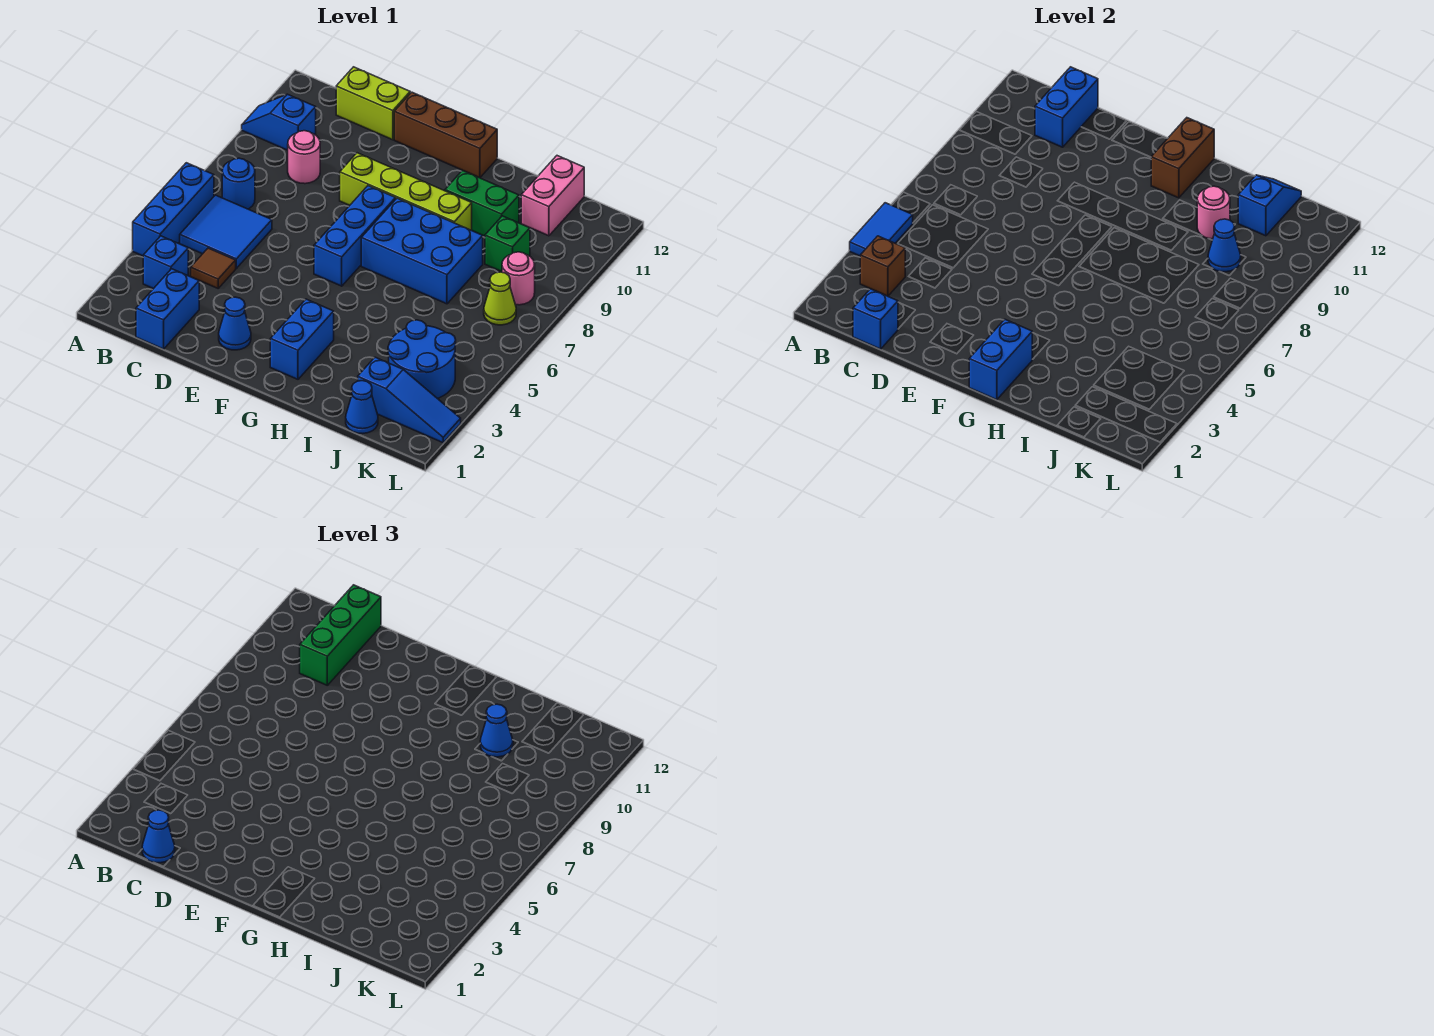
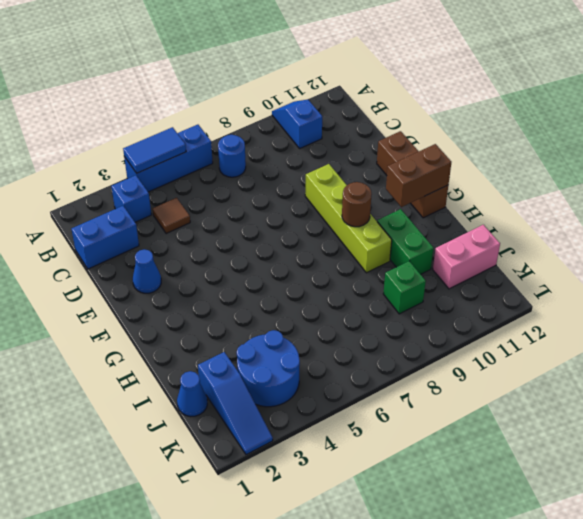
brown round brick G9 level 2 -> none
none -> blue tile B5:C6 level 1
none -> pink round brick C9 level 1
none -> lime brick C12:D12 level 1
none -> blue brick F6:F8 level 1

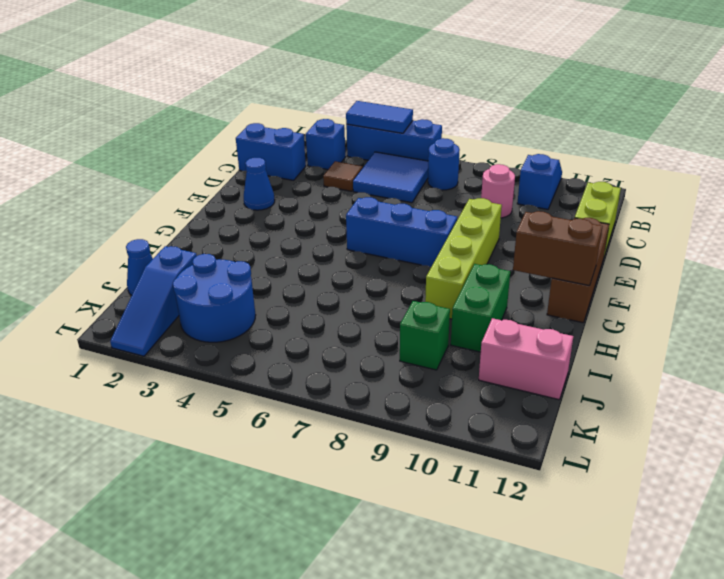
none -> blue brick G2:G3 level 1
none -> blue brick G7:I8 level 1
none -> lime cone K7 level 1
none -> pink round brick K8 level 1

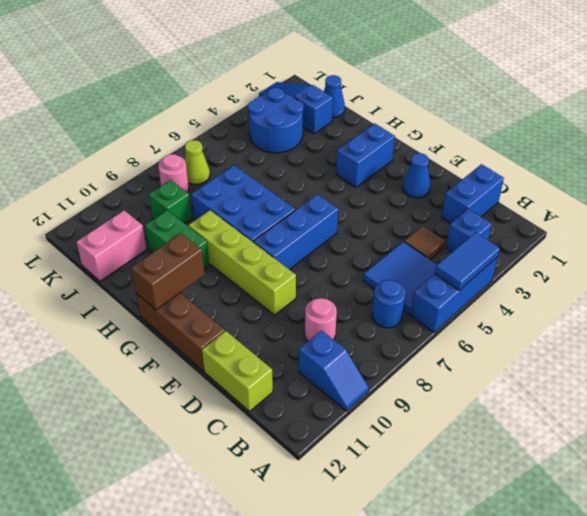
none -> brown brick B3 level 2
none -> blue brick C1 level 2
none -> blue brick C11:C12 level 2
none -> blue brick G1:G2 level 2

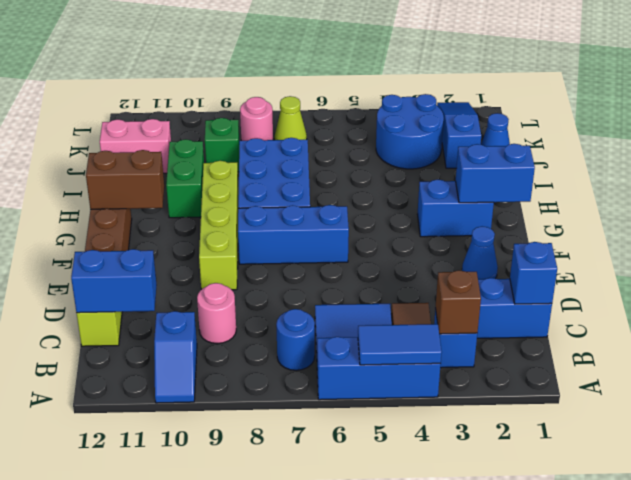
none -> pink round brick I10 level 2
none -> blue cone J9 level 2
none -> blue slope J11:J12 level 2 top 11
none -> blue cone C1 level 3

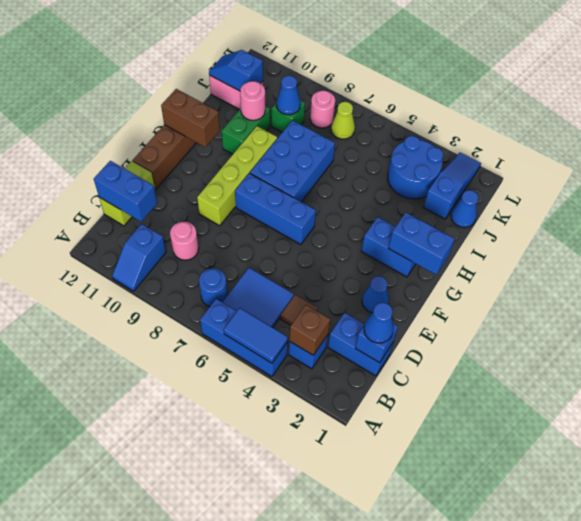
none -> green brick C10:C12 level 3
none -> blue cone I10 level 3

